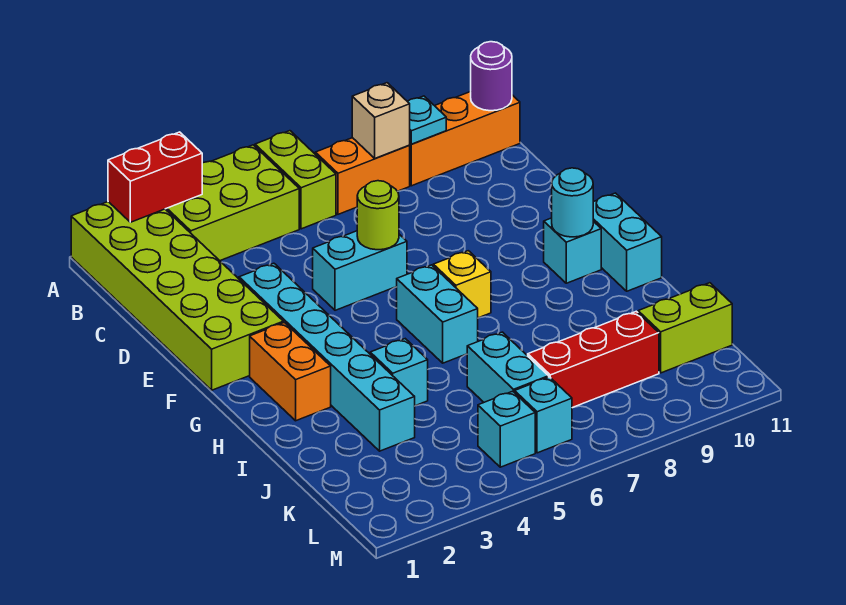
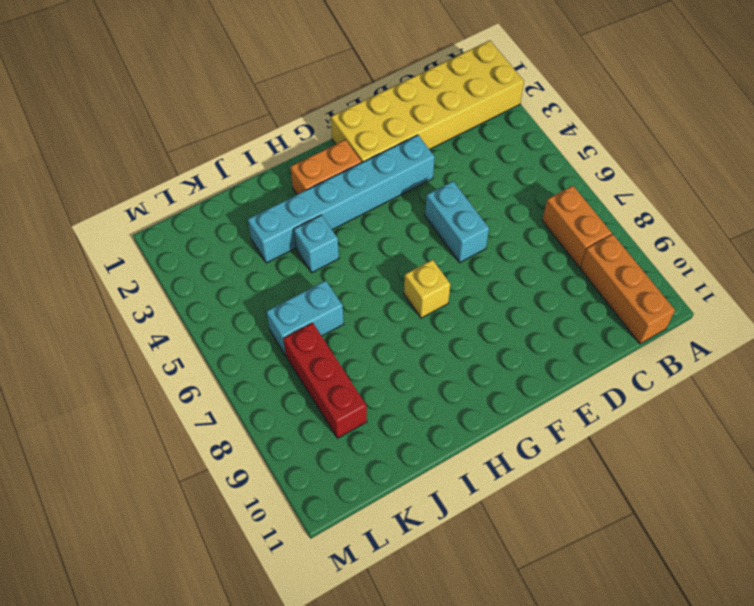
yellow brick A1:F2 level 1 -> lime brick A1:F2 level 1
none -> lime brick A3:B5 level 1
none -> lime brick A6:B6 level 1
none -> cyan brick G6:H6 level 1

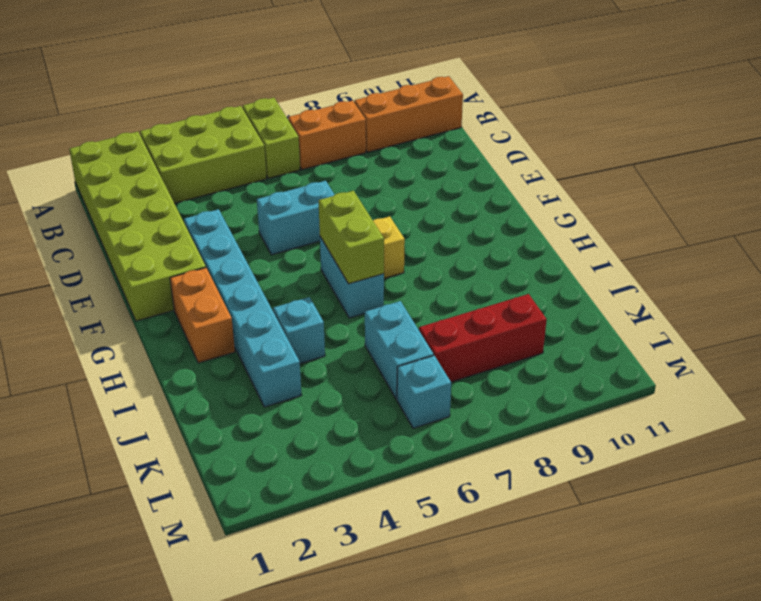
lime brick G6:H6 level 2 -> lime brick K10:K11 level 1
none -> cyan brick G10 level 1
none -> cyan brick G11:H11 level 1
none -> cyan brick L5 level 1

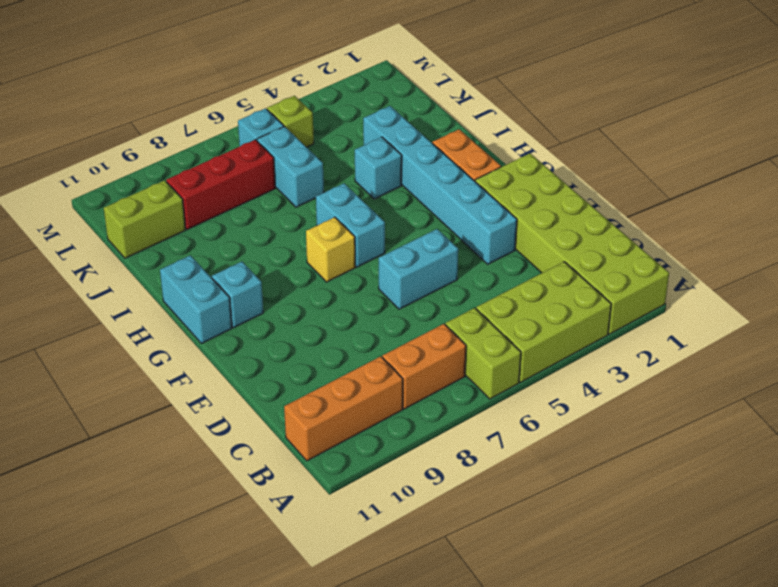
lime brick L5 level 1 -> cyan brick L5 level 1
none -> red brick A2:A3 level 2
none -> tan brick B8 level 2
none -> cyan plate B9 level 2

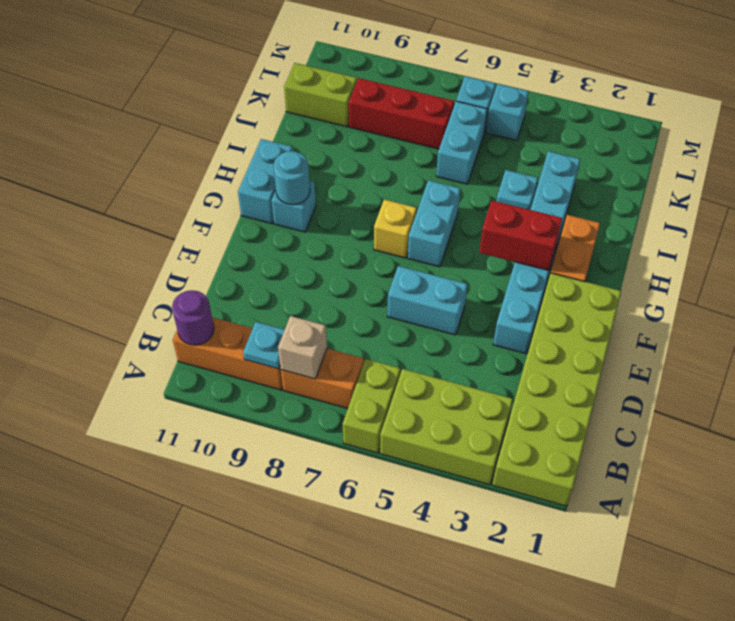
red brick G3:G4 level 2 -> red brick A2:A3 level 2
none -> lime round brick E6 level 2

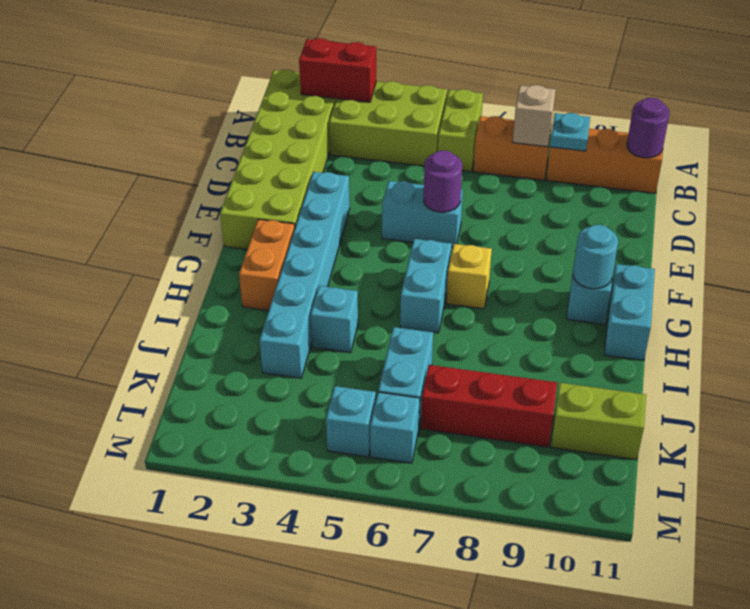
purple round brick E6 level 2 -> lime round brick E6 level 2

